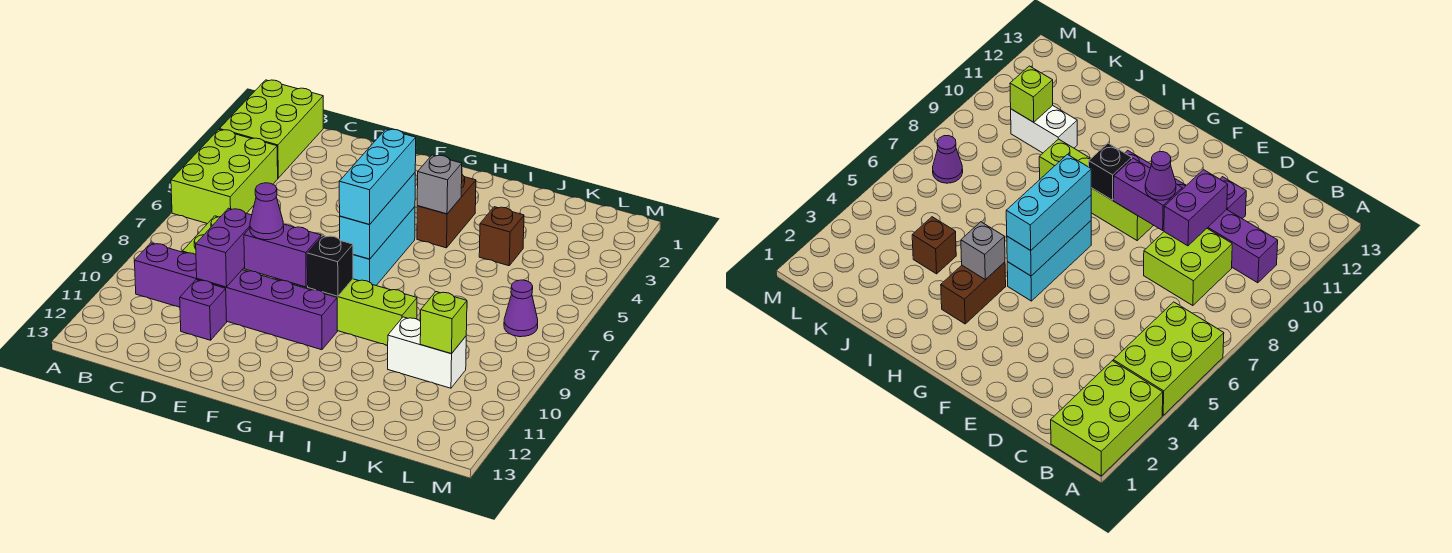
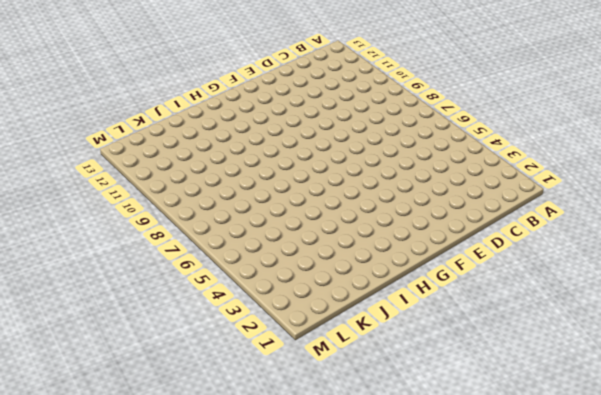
none -> lime brick A1:B3 level 1
none -> lime brick A4:B6 level 1
none -> purple brick B10:G10 level 1

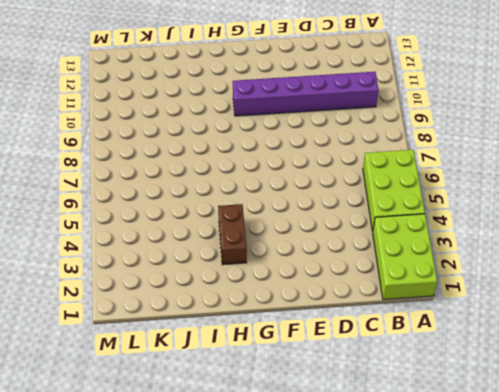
none -> lime brick C8:D9 level 1
none -> purple brick D11 level 1
none -> lime brick F9:I9 level 1

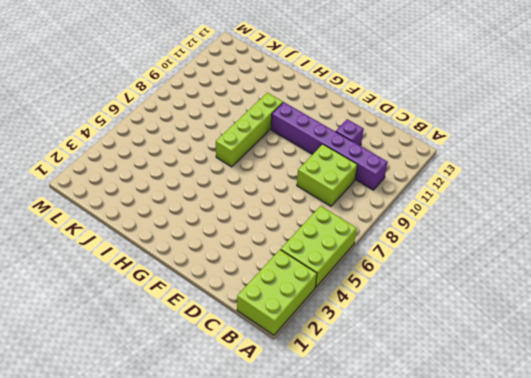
lime brick H7:H10 level 1 -> lime brick F9:I9 level 1
none -> cyan brick G5:G7 level 1
none -> brown brick H3:H4 level 1
none -> brown brick J4 level 1

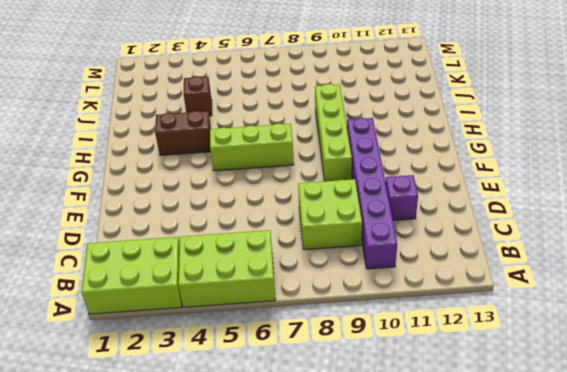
lime brick G5:G7 level 1 -> cyan brick G5:G7 level 1
none -> white brick J10:K10 level 1
none -> purple cone L7 level 1
none -> purple brick D9:D10 level 2

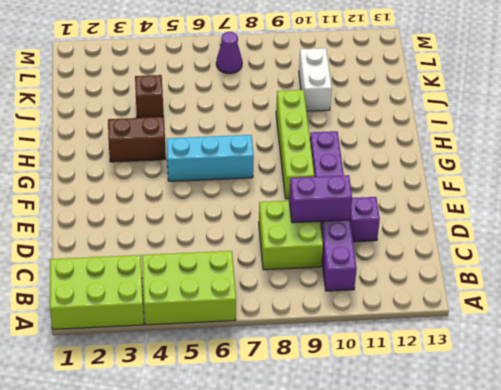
none -> purple brick E9:F9 level 2
none -> cyan brick G5:G7 level 2
none -> black brick G9 level 2

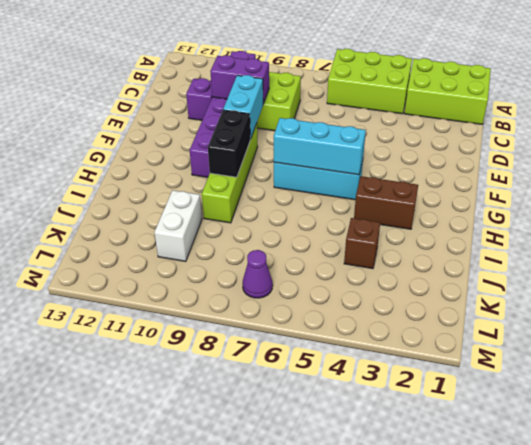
cyan brick E9:F9 level 2 -> purple brick E9:F9 level 2
black brick G9:H9 level 2 -> black brick G9 level 2
none -> grey brick H4 level 2
none -> lime brick K10 level 2
none -> purple cone E9 level 3

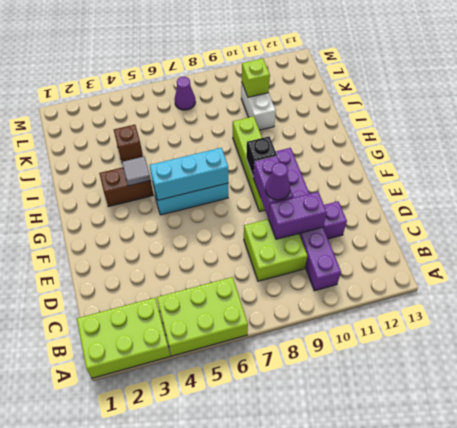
grey tile H4 level 2 -> grey brick H4 level 2
none -> cyan brick G5:G7 level 3

